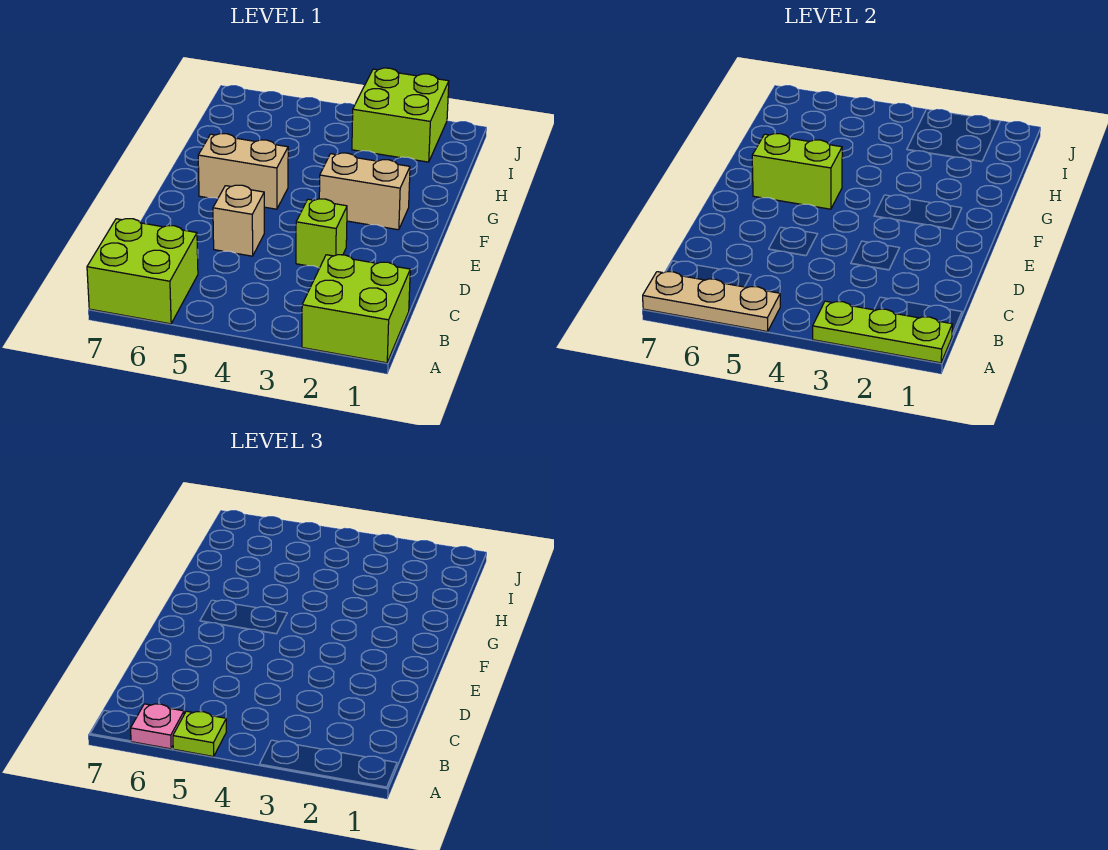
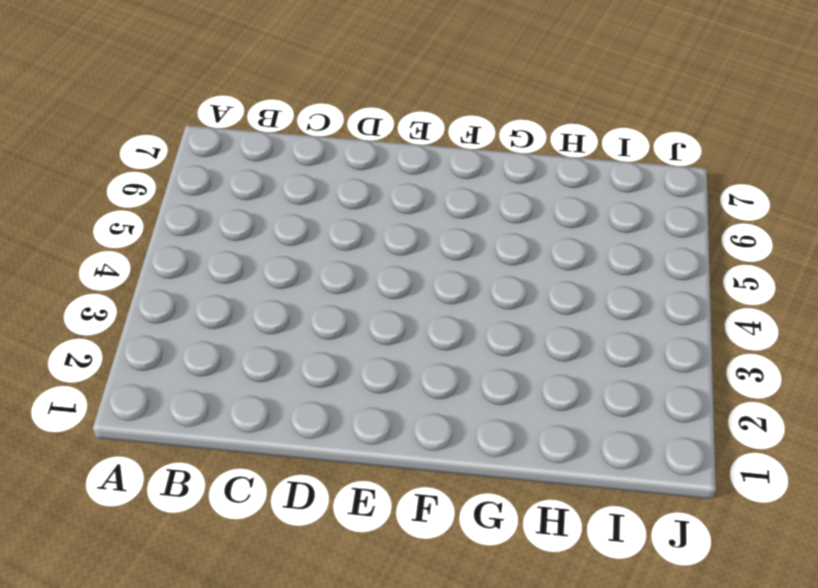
none -> lime brick A1:B2 level 1
none -> lime brick A6:B7 level 1
none -> lime brick D3 level 1

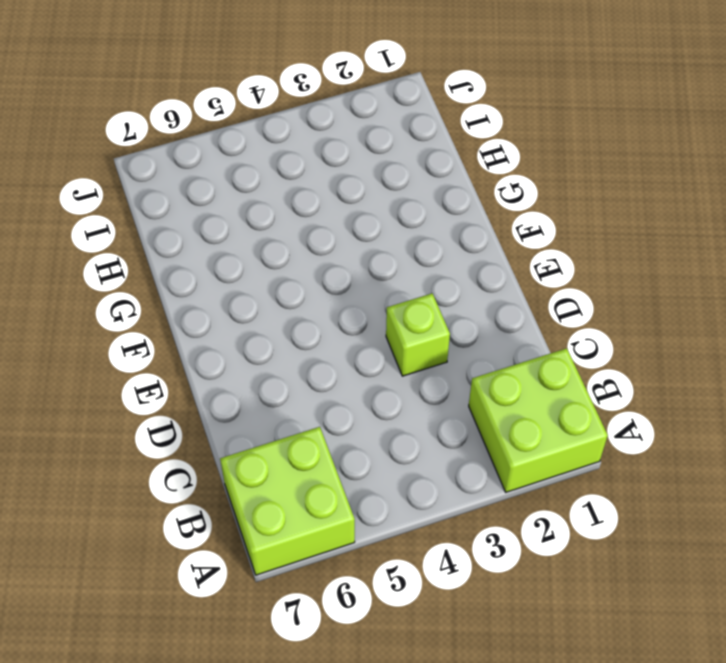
none -> tan brick D5 level 1
none -> tan brick F2:F3 level 1
none -> tan brick F5:F6 level 1

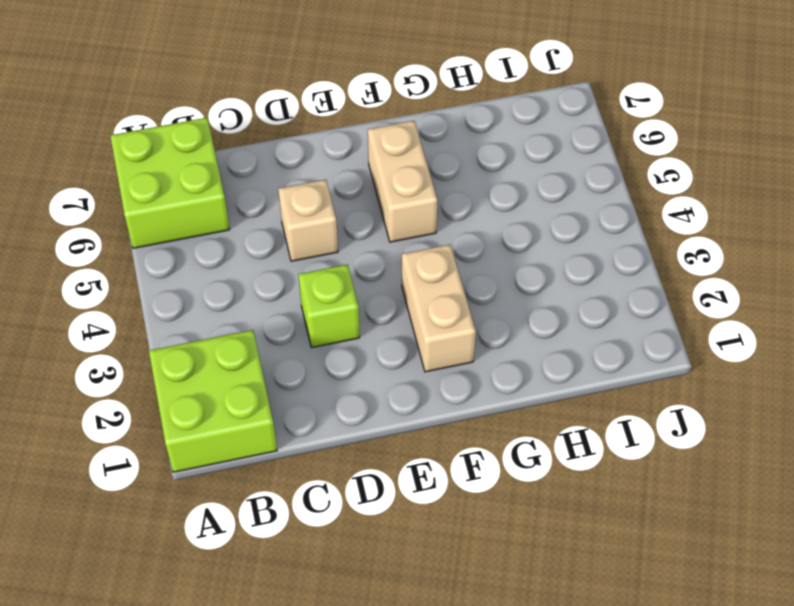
none -> lime brick I2:J3 level 1
none -> lime plate A1:A3 level 2
none -> tan plate A5:A7 level 2

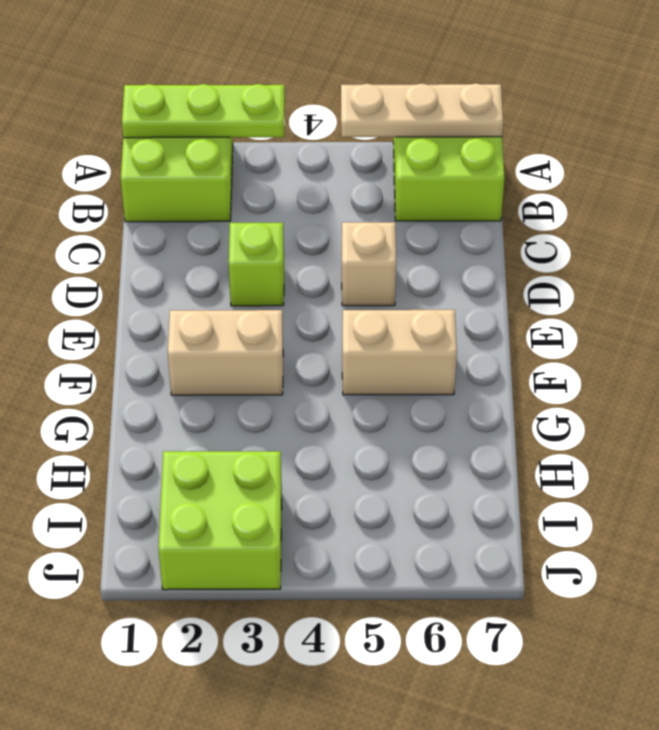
none -> lime brick F5:F6 level 2
none -> lime plate A5 level 3
none -> pink plate A6 level 3

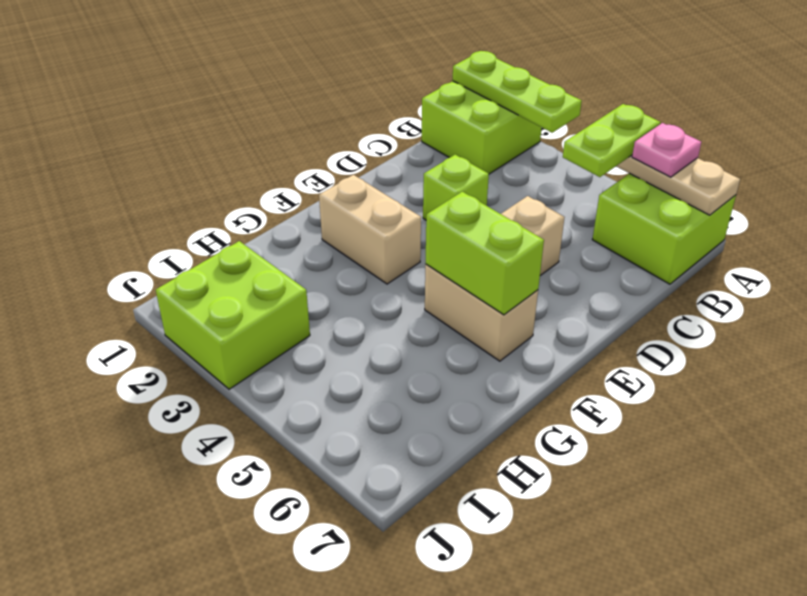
lime plate A5:B5 level 3 -> lime plate A5 level 3

